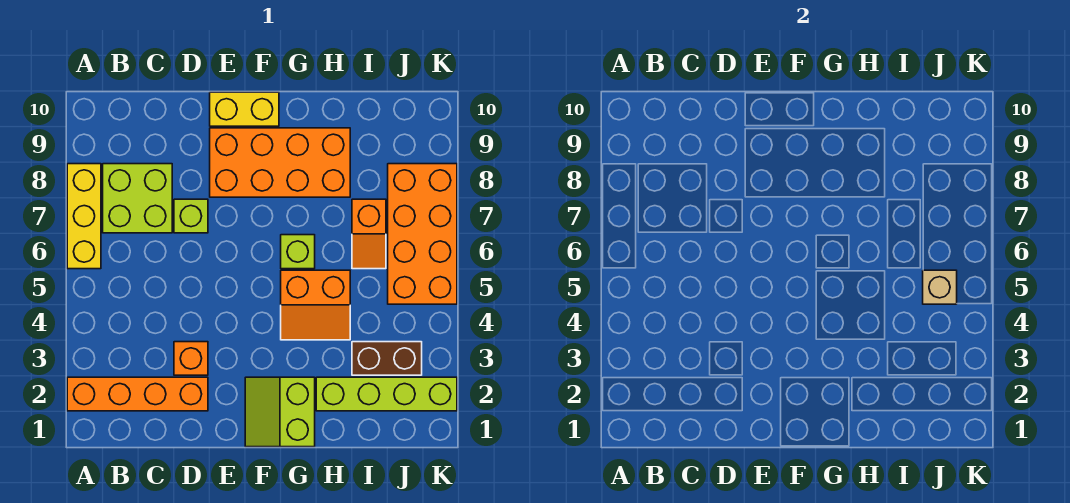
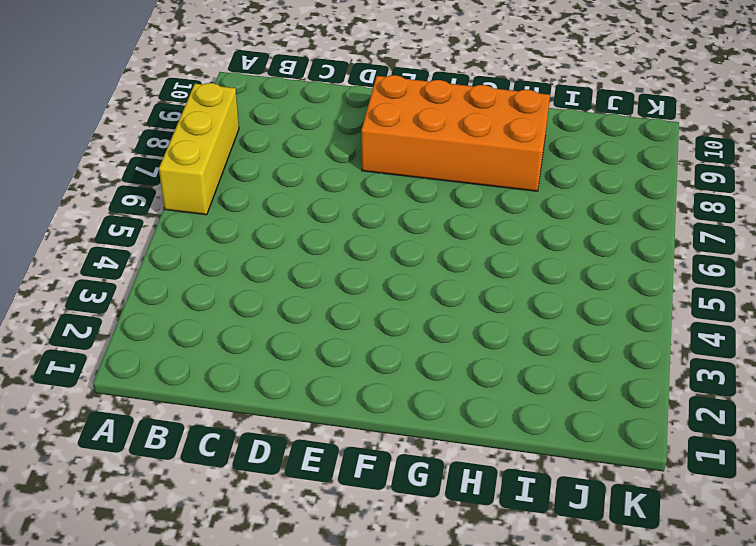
none -> orange brick A2:D2 level 1
none -> lime brick B7:C8 level 1
none -> orange brick D3 level 1

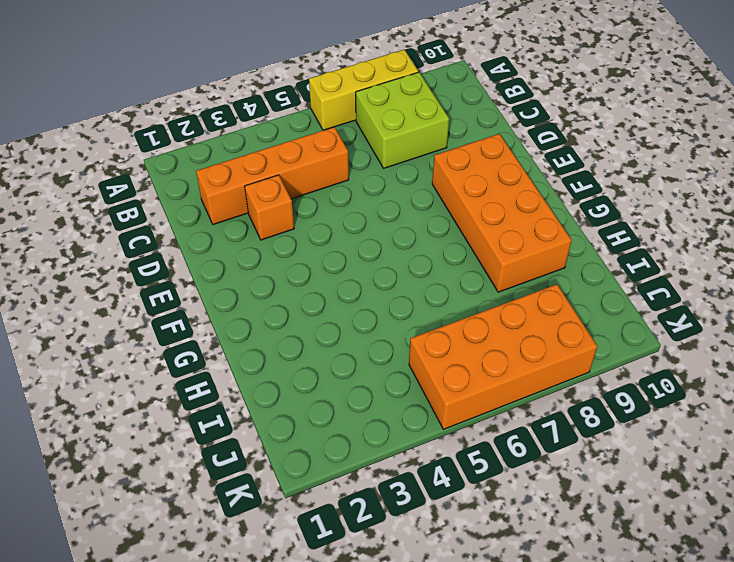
orange brick C2:C5 level 1 -> orange brick A2:D2 level 1
none -> lime brick D7 level 1
none -> yellow brick E10:F10 level 1
none -> lime slope F1:G2 level 1 top G

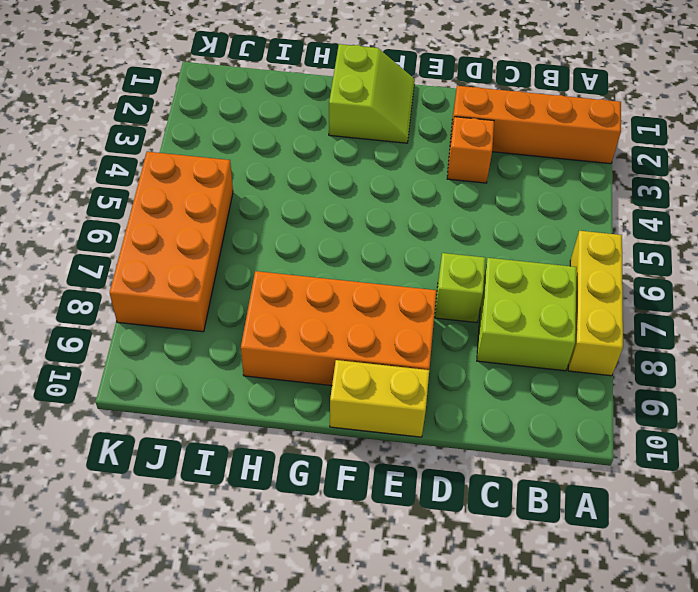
none -> orange slope G4:H5 level 1 top 5
none -> lime brick G6 level 1
none -> lime brick H2:K2 level 1

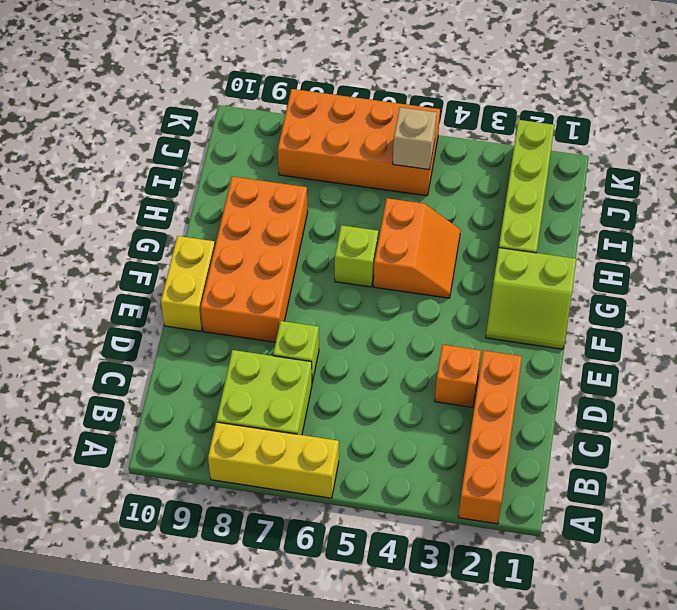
none -> brown brick I3:J3 level 1
none -> orange slope I6:I7 level 1 top 7

